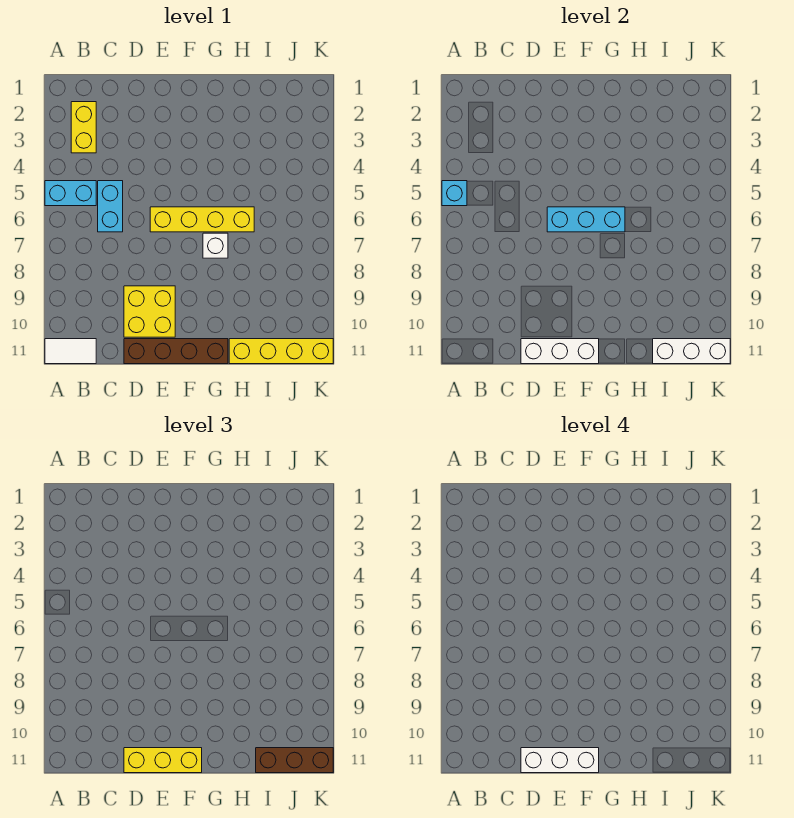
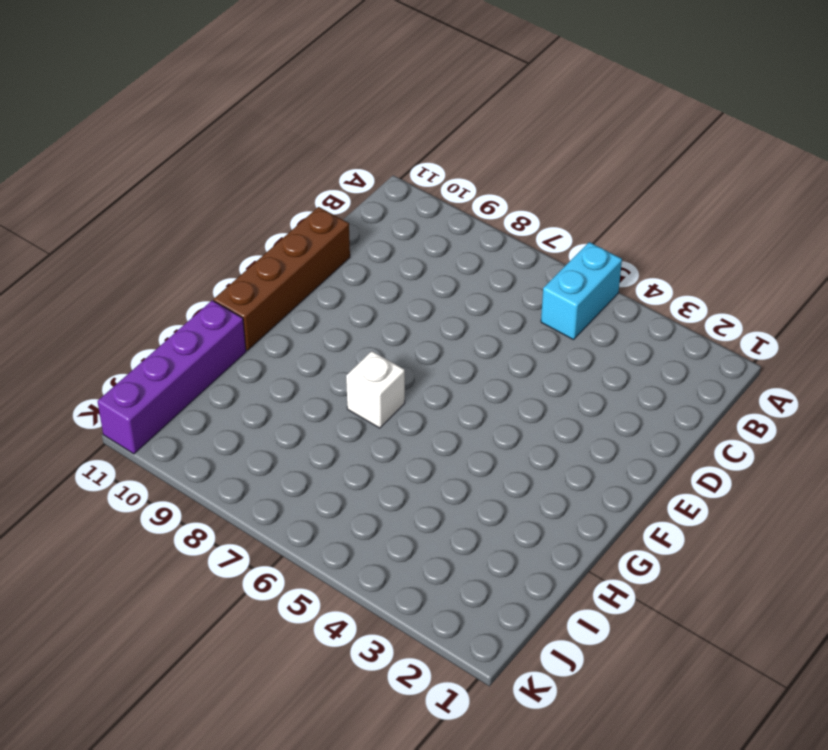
purple brick H11:K11 level 1 -> yellow brick H11:K11 level 1
none -> white tile A11:B11 level 1
none -> yellow brick B2:B3 level 1
none -> cyan brick C5:C6 level 1

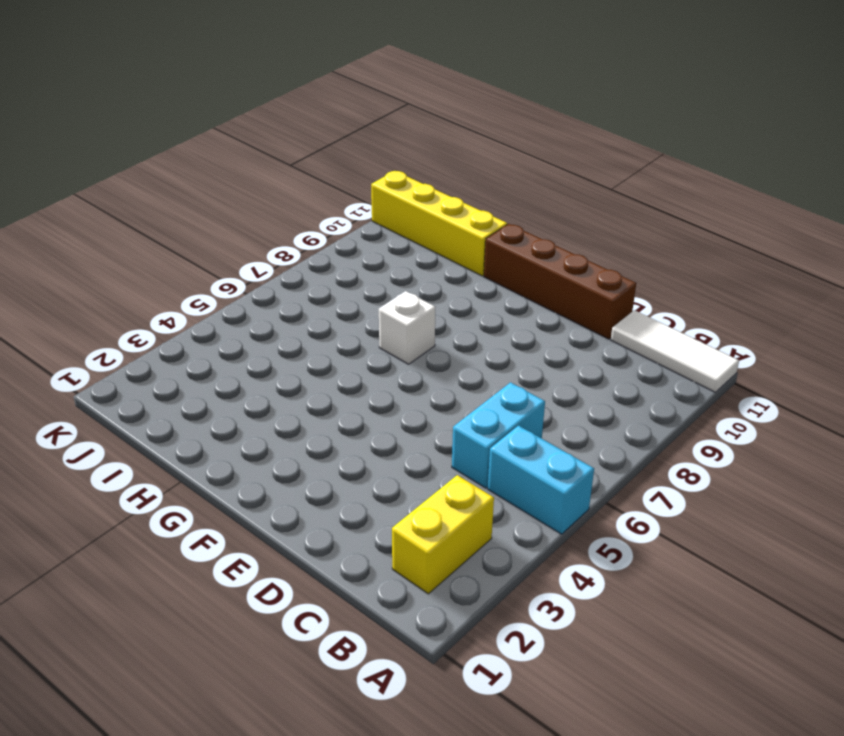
white tile A11:C11 level 1 -> white tile A11:B11 level 1
none -> yellow brick D9:E10 level 1
none -> yellow brick E6:H6 level 1
none -> cyan brick A5 level 2

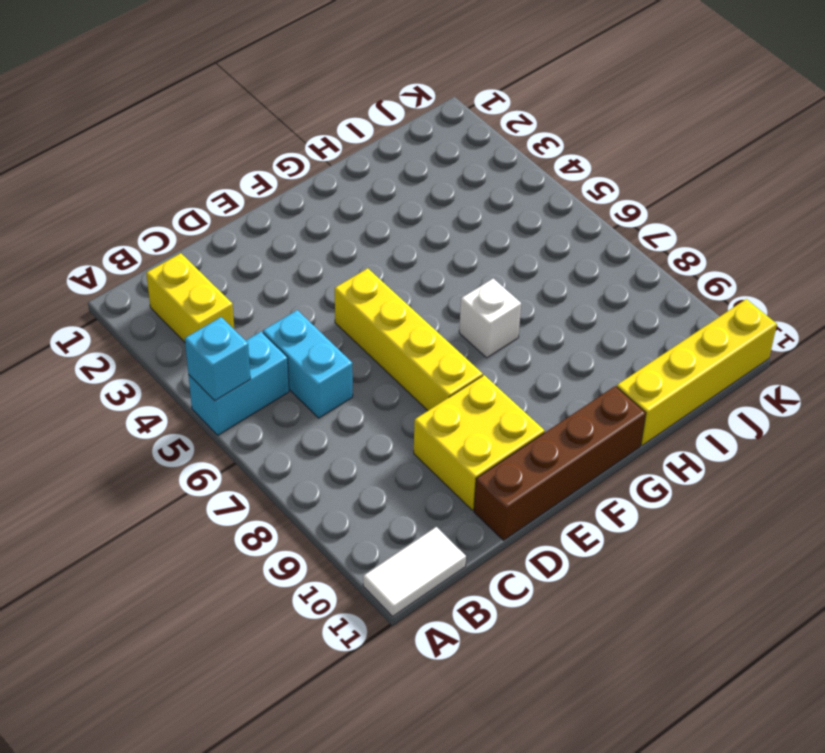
yellow brick E5:E8 level 1 -> yellow brick E6:H6 level 1
none -> white brick D11:F11 level 2
none -> cyan brick E6:G6 level 2
none -> white brick I11:K11 level 2

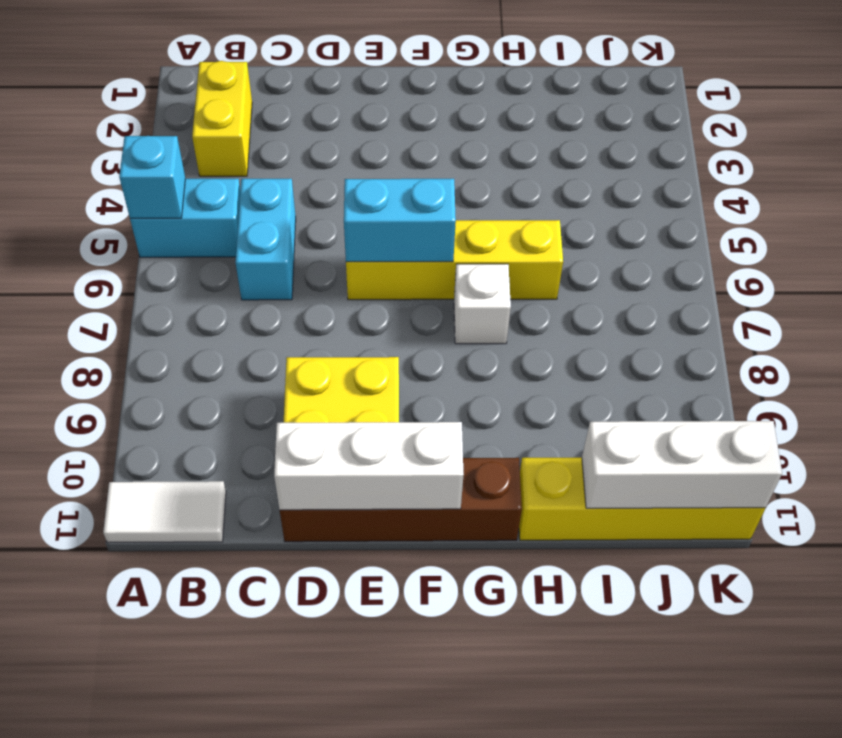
cyan brick E6:F6 level 2 -> cyan brick E6:G6 level 2
none -> yellow brick D11:F11 level 3
none -> brown brick I11:K11 level 3
none -> white brick D11:F11 level 4

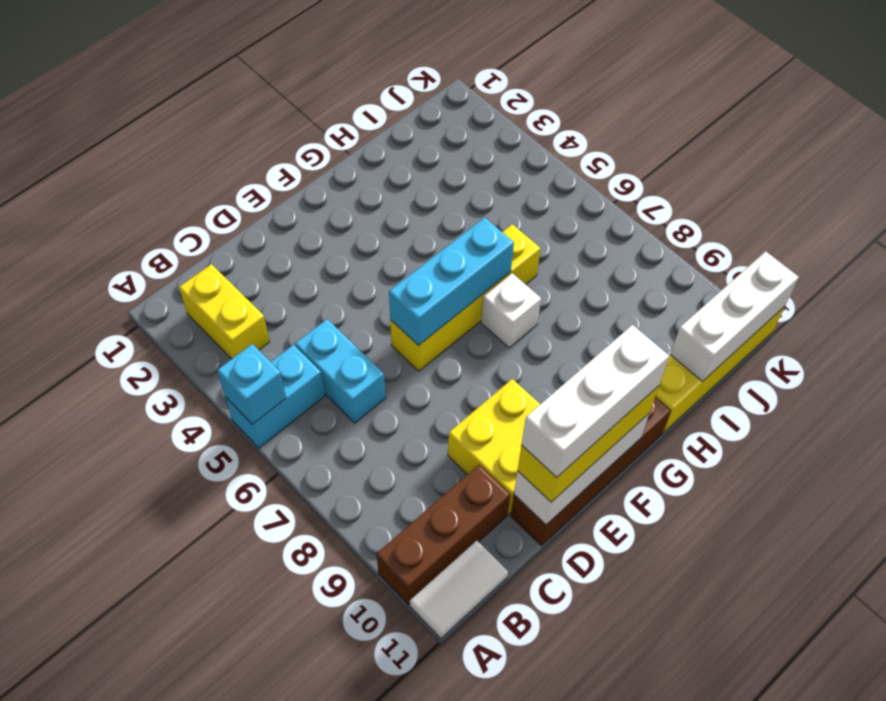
brown brick A10:C10 level 1 -> brown brick I11:K11 level 3

